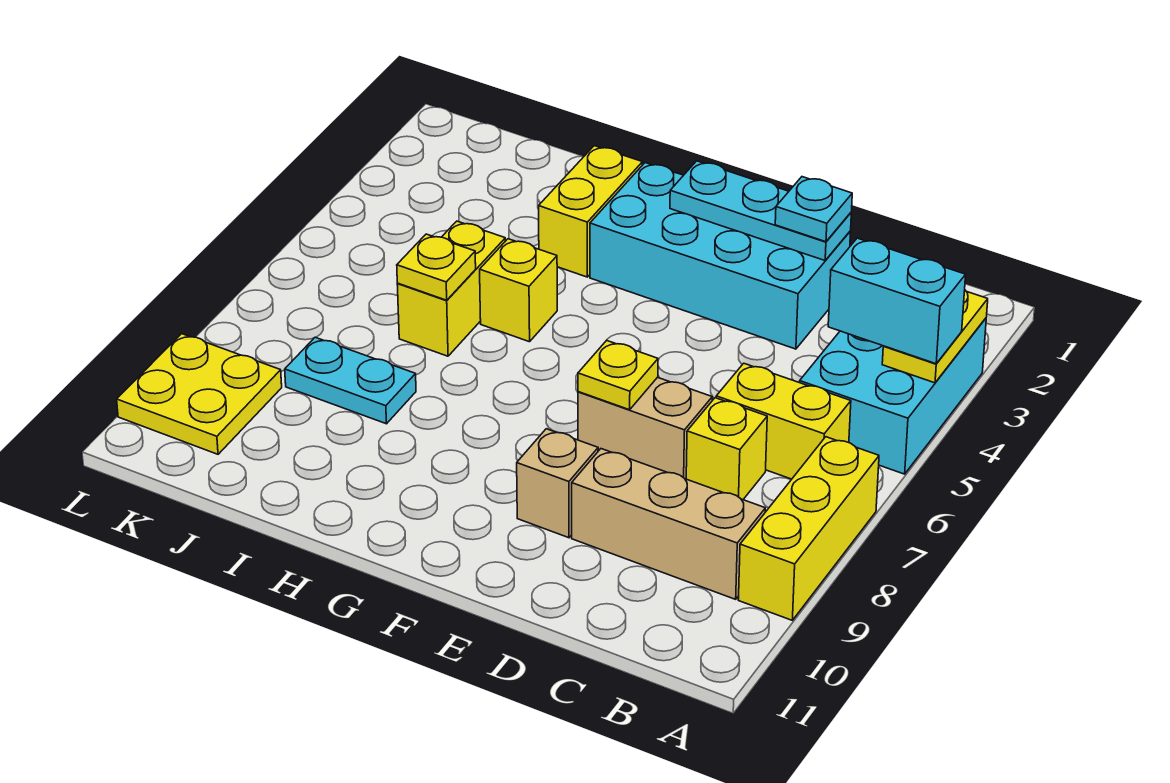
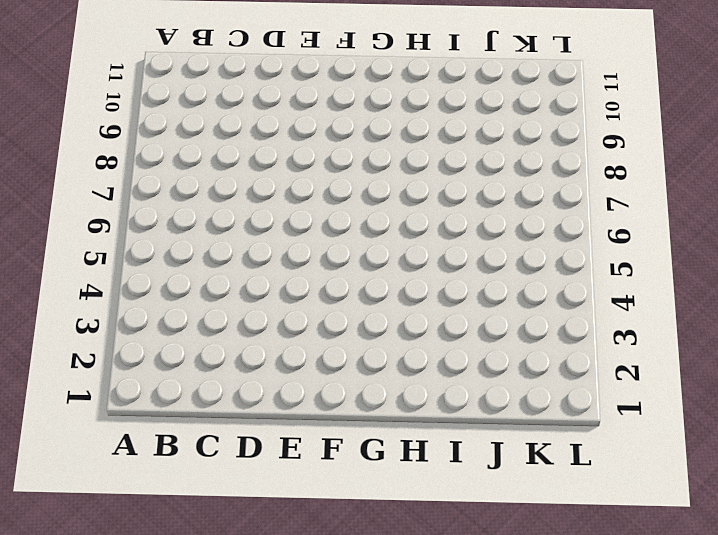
none -> cyan brick A3:B5 level 1
none -> yellow brick A7:A9 level 1
none -> yellow brick B6:C6 level 1

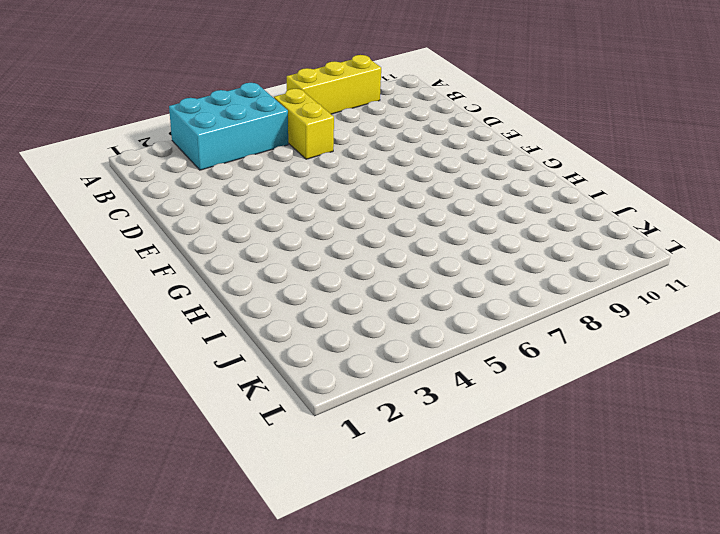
none -> tan brick B9:D9 level 1
none -> yellow brick C7 level 1
none -> cyan brick D2:G3 level 1

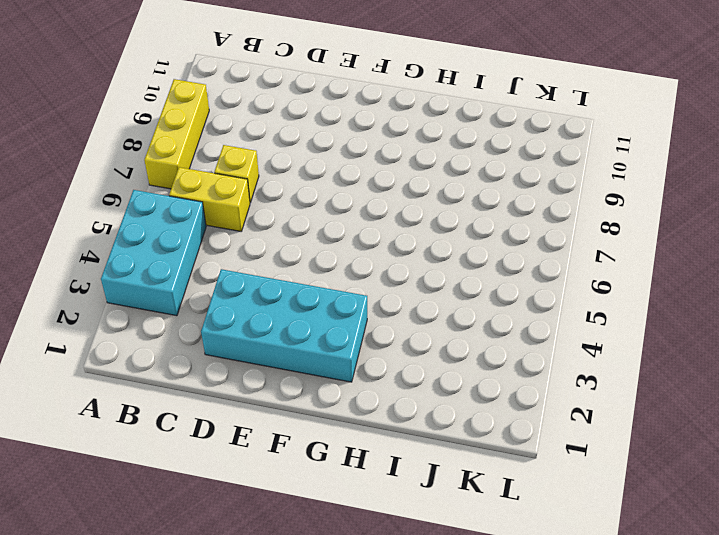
none -> tan brick B9:D9 level 1
none -> tan brick D7:E7 level 1
none -> tan brick E9 level 1

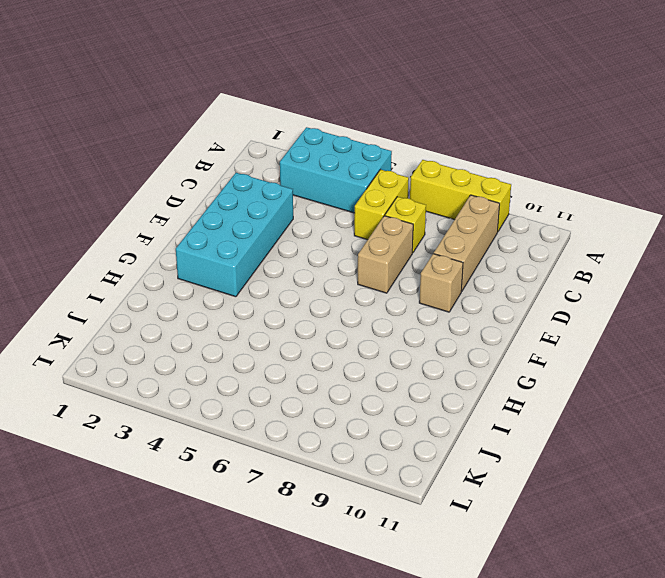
none -> yellow brick H2:H3 level 1
none -> yellow brick H5 level 1
none -> yellow brick I5:I6 level 1

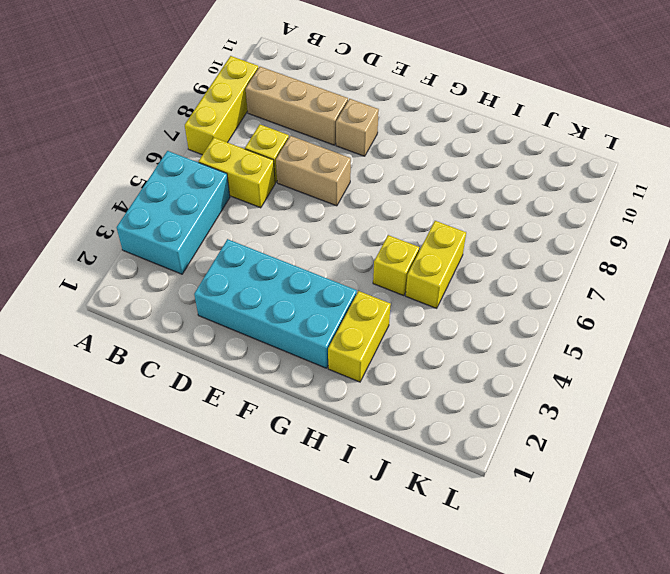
none -> cyan plate I8:J8 level 1
none -> yellow plate K9:L10 level 1
none -> yellow plate A3:A4 level 2

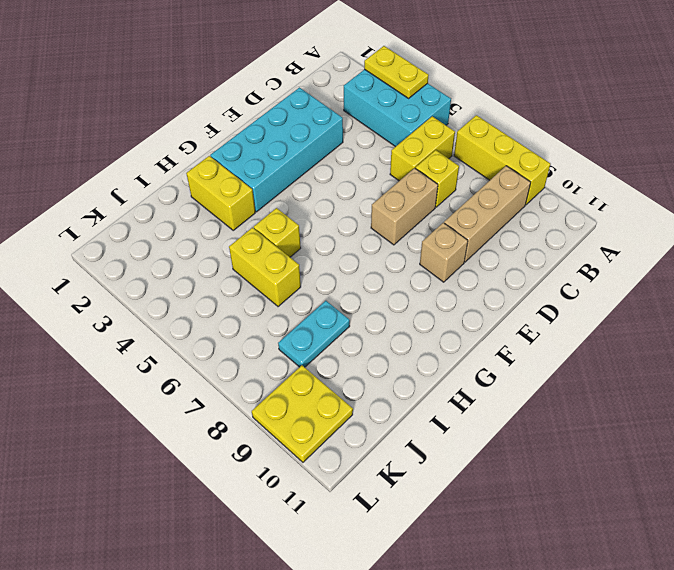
none -> cyan plate D2:F2 level 2
none -> yellow plate E7 level 2
none -> yellow plate I6 level 2

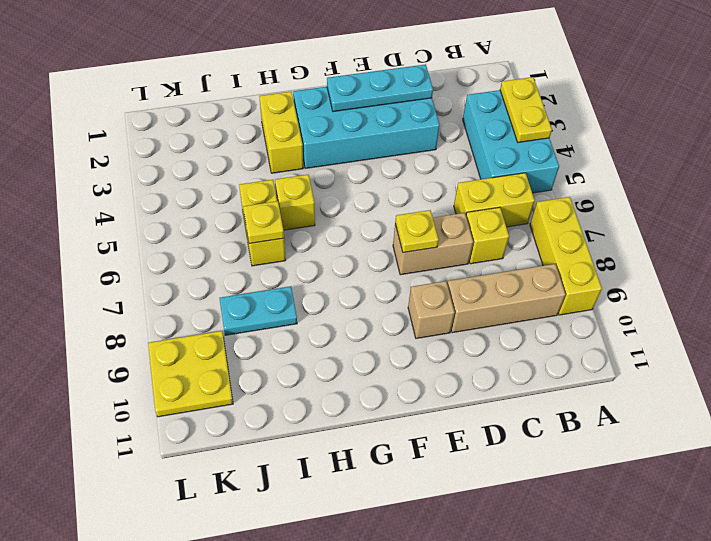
none -> cyan brick A4:B4 level 3
none -> cyan plate D2 level 3

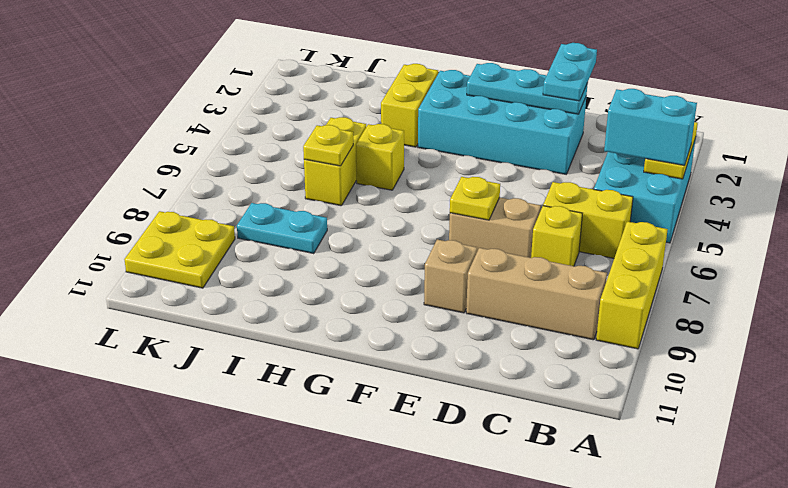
cyan plate D1:D2 level 3 -> cyan plate D2 level 3

